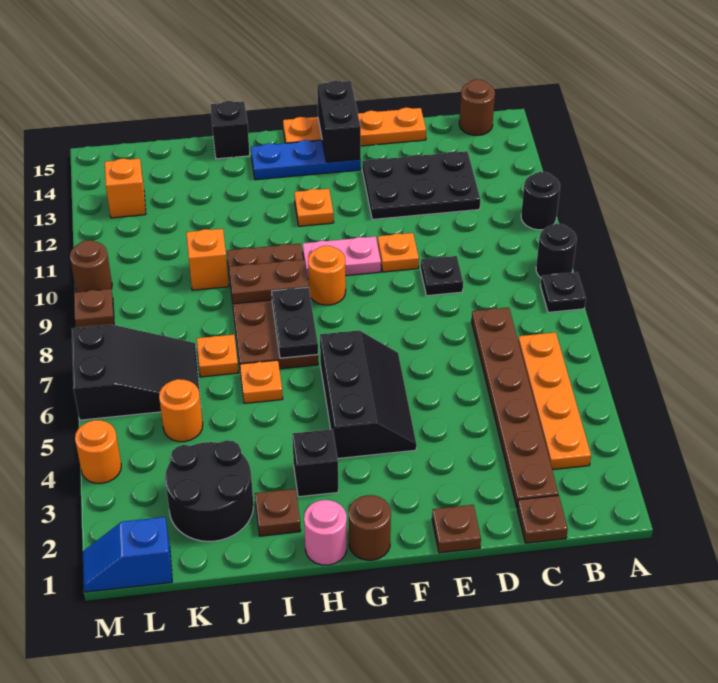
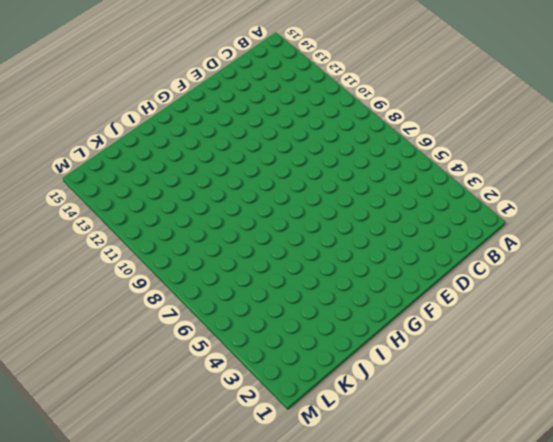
none -> black plate A8 level 1
none -> black round brick A9 level 1
none -> black round brick A11 level 1
none -> orange plate B3:B6 level 1

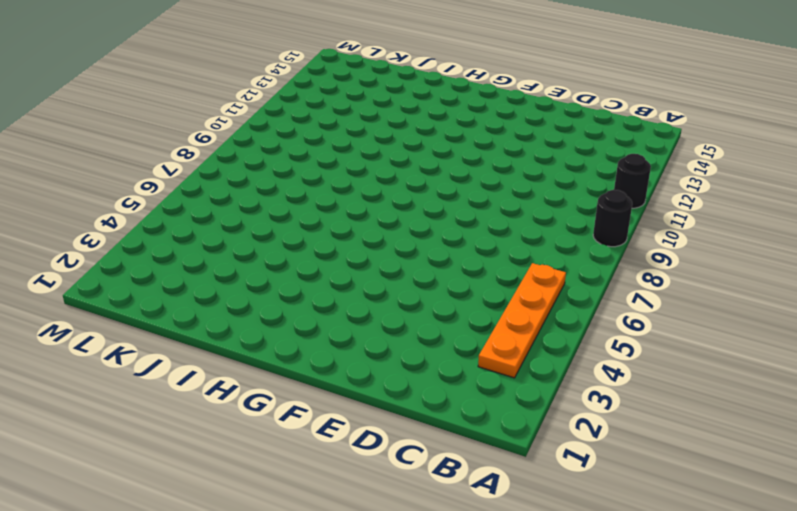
none -> black plate A8 level 1
none -> brown round brick B15 level 1
none -> brown plate C1 level 1
none -> brown plate C2:C7 level 1

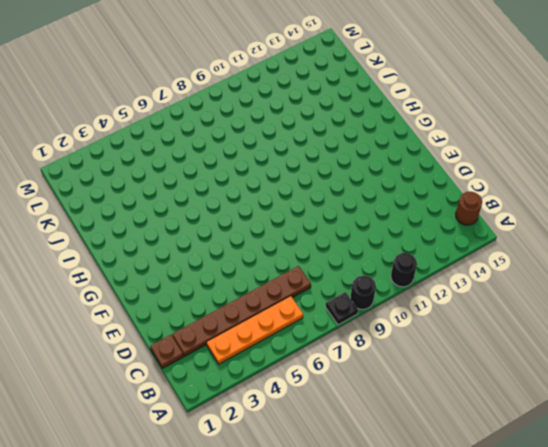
none -> black plate C12:E13 level 1
none -> black plate D9 level 1
none -> orange plate D15:G15 level 1
none -> brown plate E1 level 1

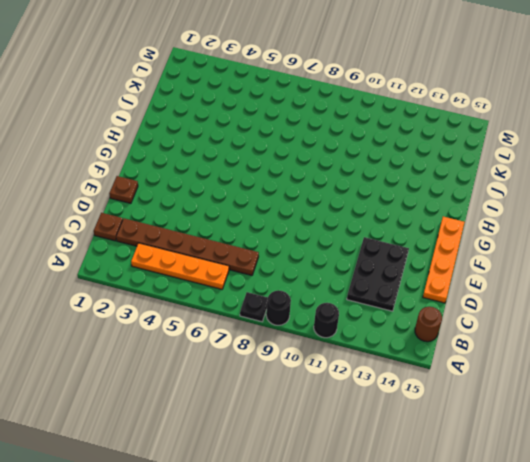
none -> black plate D9 level 1
none -> orange plate E10 level 1
none -> black slope F4:G6 level 1 top G
none -> pink plate F10:G10 level 1

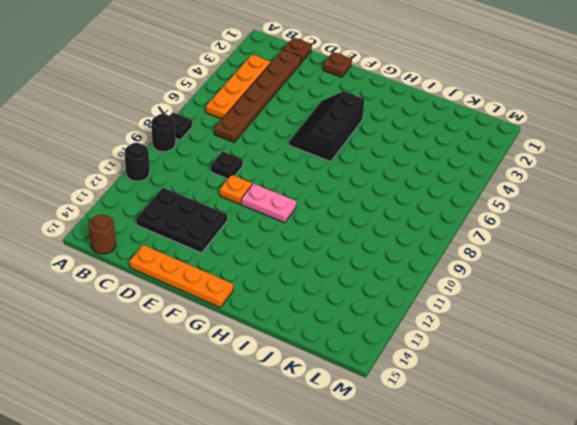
none -> blue plate F14:H14 level 1
none -> brown round brick G1 level 1
none -> orange round brick G9 level 1
none -> orange plate G12 level 1

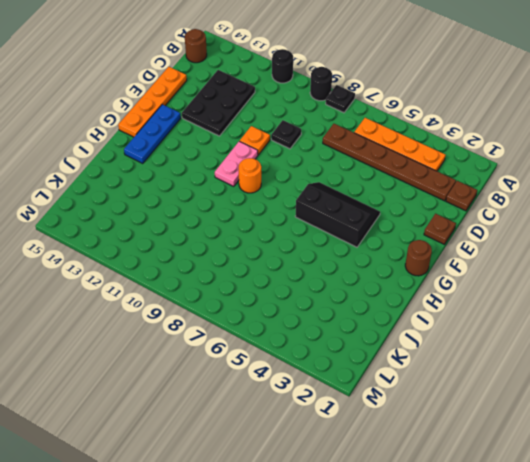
none -> orange plate G12 level 1
none -> pink round brick H1 level 1
none -> black brick H3 level 1
none -> brown plate H7:I10 level 1

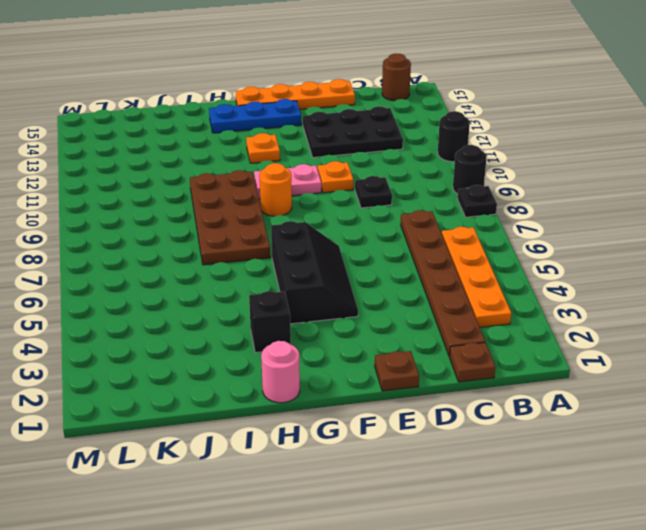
none -> brown round brick G1 level 1
none -> brown plate I2 level 1
none -> orange plate I6 level 1
none -> black brick I15 level 1

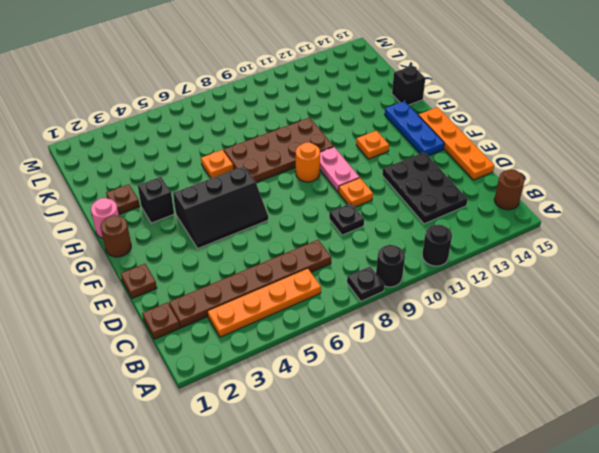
none -> black round brick J2:K3 level 1
none -> orange plate J7 level 1
none -> orange brick J10 level 1
none -> orange round brick K5 level 1

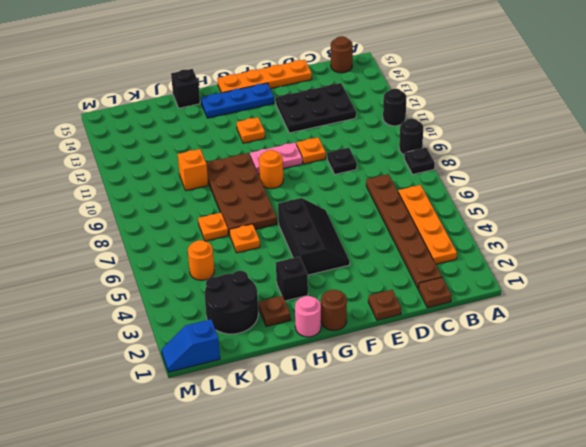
none -> black slope K6:M7 level 1 top M
none -> orange brick L13 level 1
none -> orange round brick M4 level 1
none -> brown plate M9 level 1

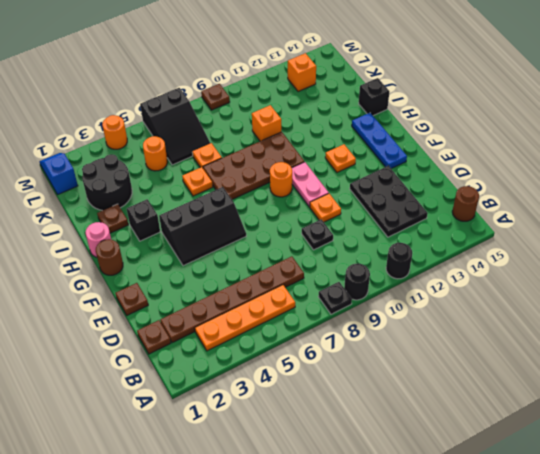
none -> orange plate D15:G15 level 1
none -> brown round brick M10 level 1
none -> black brick F14:F15 level 2
none -> black plate H7:H8 level 2

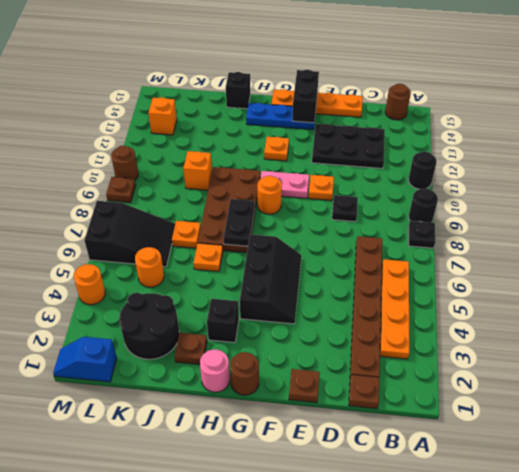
none -> brown plate H9:I9 level 2

